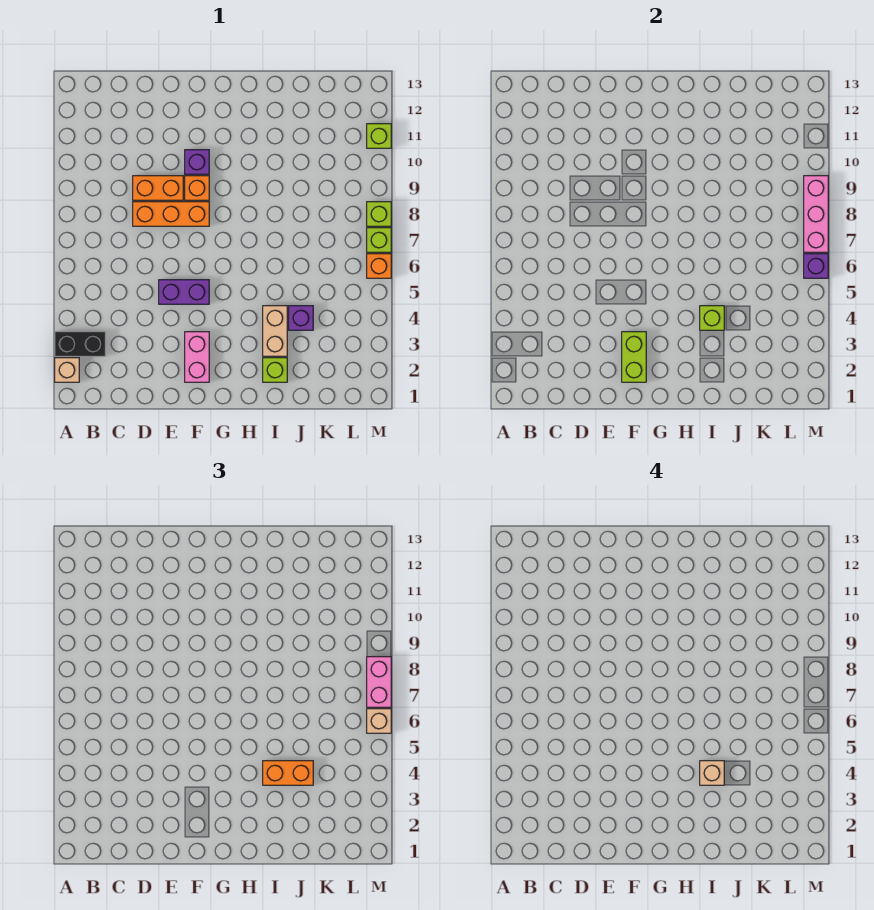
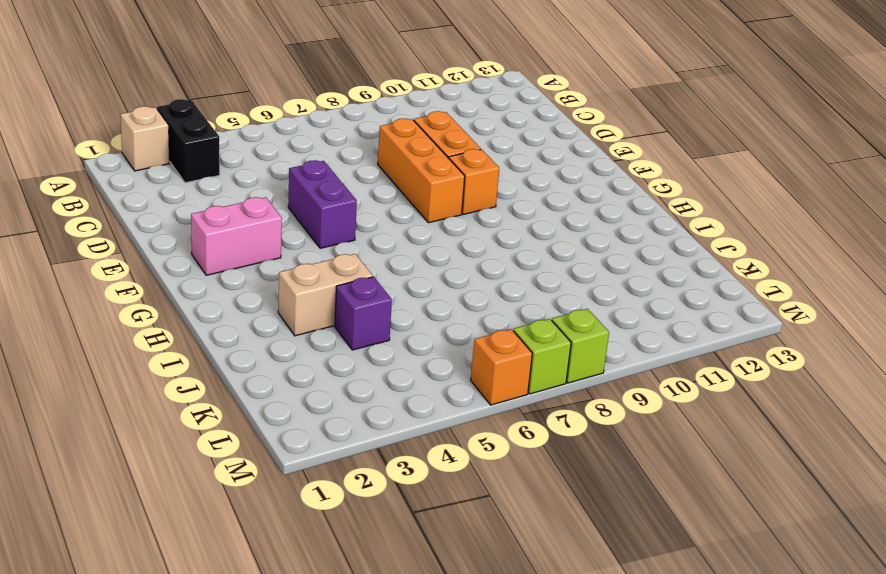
none -> purple brick F10 level 1
none -> lime brick I2 level 1
none -> lime brick M11 level 1

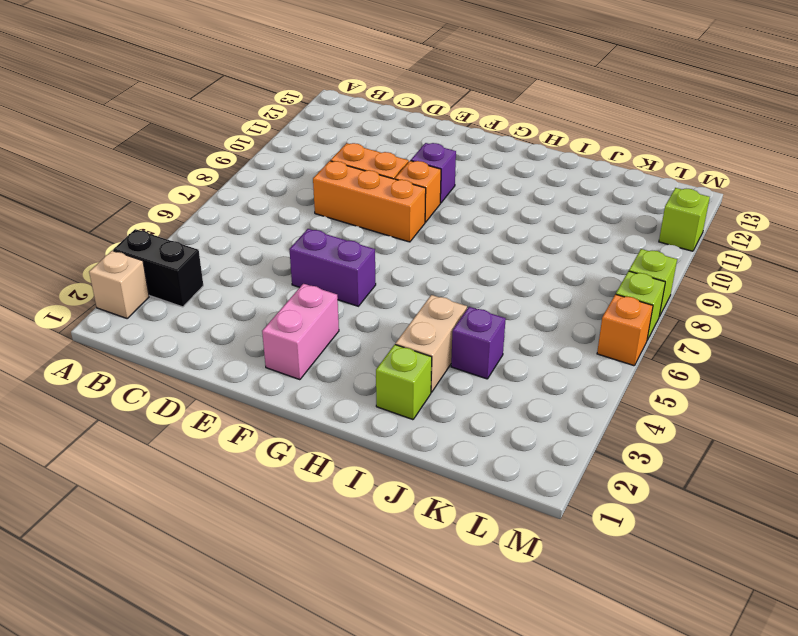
none -> lime brick F2:F3 level 2
none -> lime brick I4 level 2
none -> purple brick M6 level 2

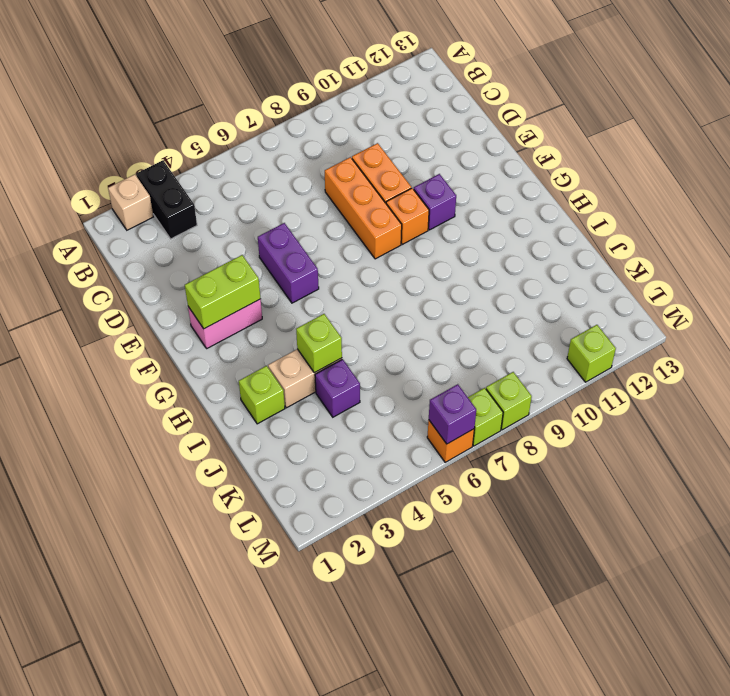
none -> pink brick M7:M9 level 2
none -> orange brick I4:J4 level 3
none -> tan brick M6 level 3

